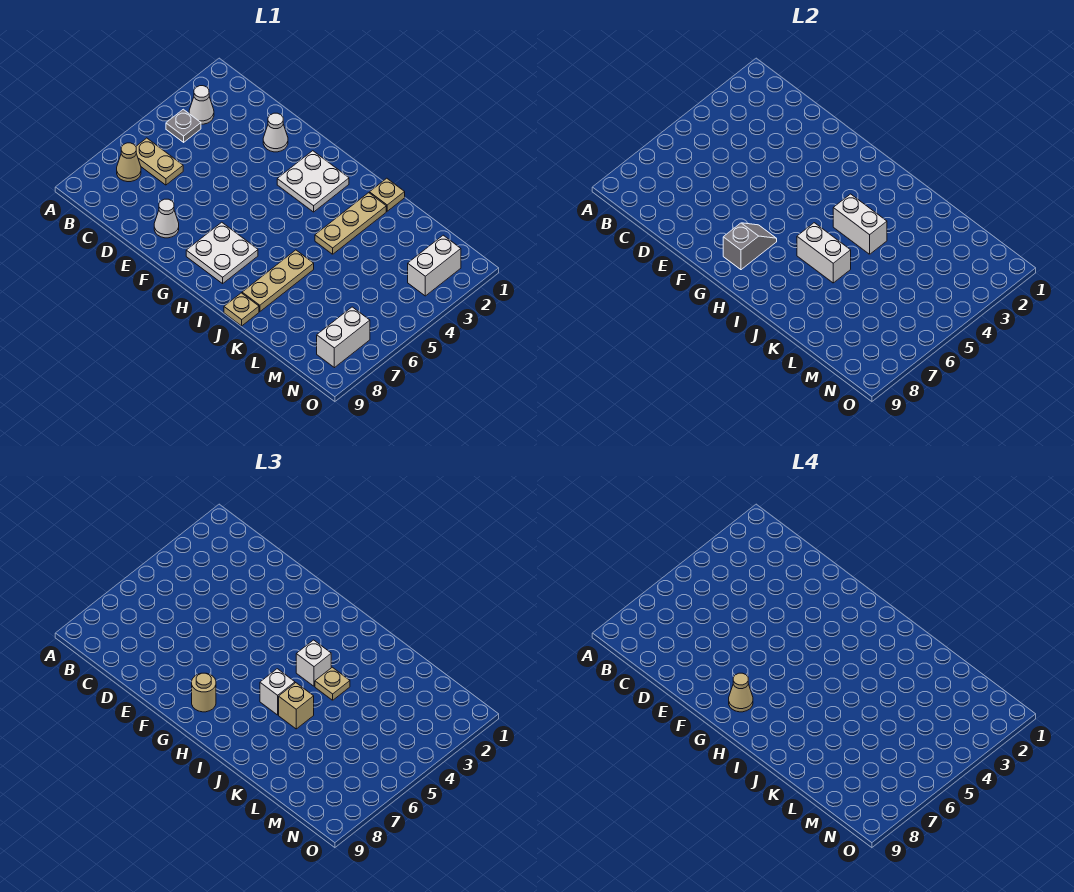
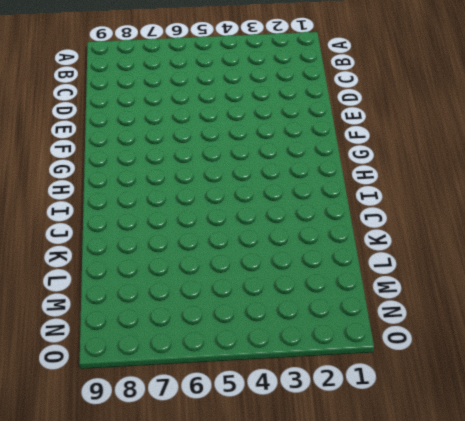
none -> white cone B3 level 1
none -> grey plate B4 level 1
none -> tan plate B6:C6 level 1

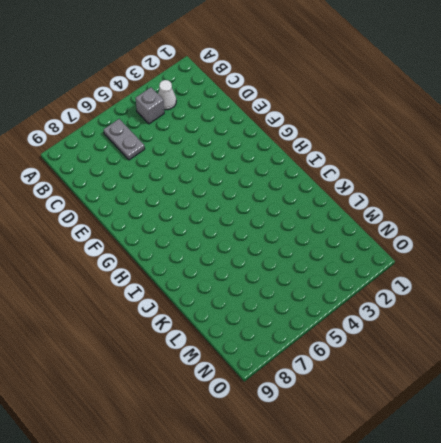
grey brick B4 level 1 -> grey plate B4 level 1
grey plate B6:C6 level 1 -> tan plate B6:C6 level 1
none -> tan cone B7 level 1
none -> white cone E2 level 1
none -> white cone E8 level 1

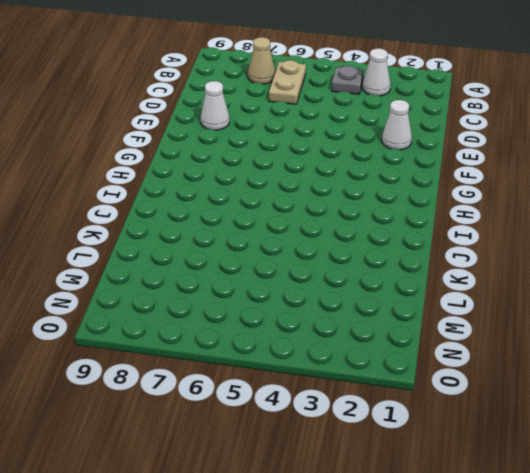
none -> white plate G2:H3 level 1
none -> white plate G7:H8 level 1
none -> tan plate J1 level 1

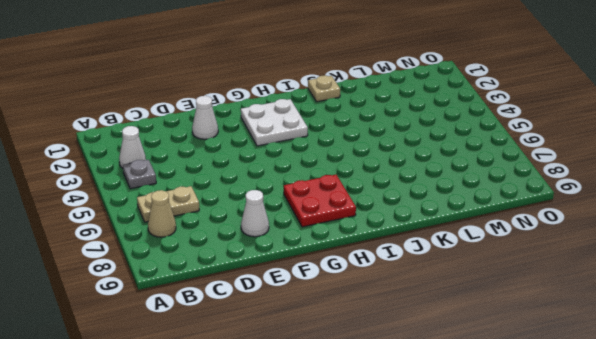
red plate G7:H8 level 1 -> white plate G7:H8 level 1
none -> tan plate J2:J4 level 1
none -> tan plate J6:J8 level 1
none -> tan plate J9 level 1

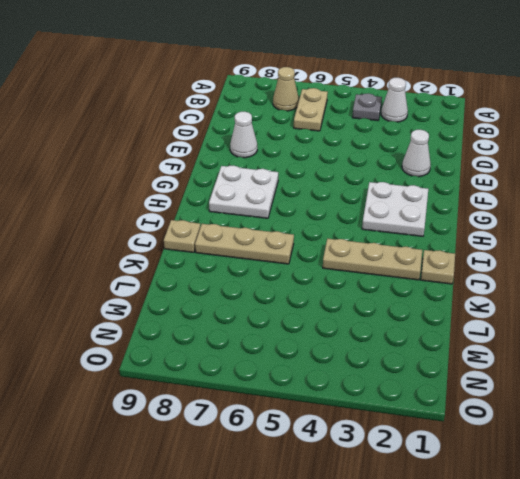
none -> white brick N2:N3 level 1
none -> white brick N7:N8 level 1
none -> grey slope G7:G8 level 2 top 8

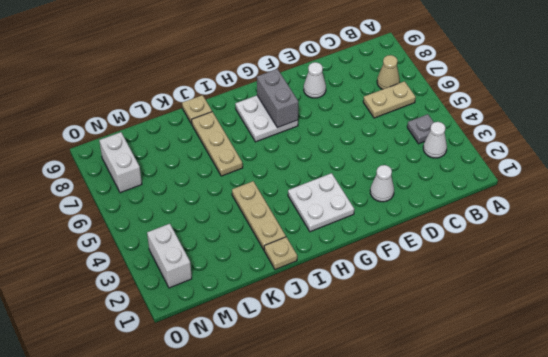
grey brick G7:G8 level 2 -> grey slope G7:G8 level 2 top 8
none -> white brick I4:J4 level 2
none -> white brick I6:J6 level 2
none -> tan round brick G8 level 3

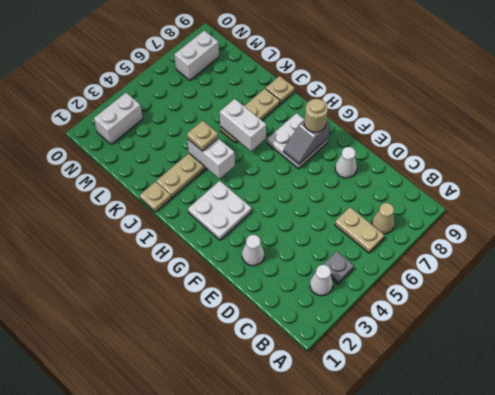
none -> white brick I4 level 3
none -> white brick I6 level 3
none -> tan brick J6 level 3

